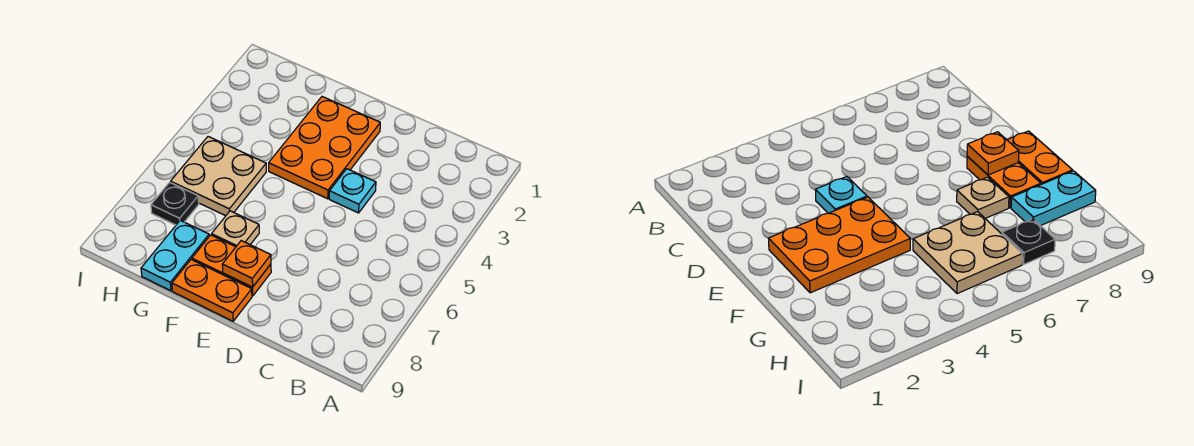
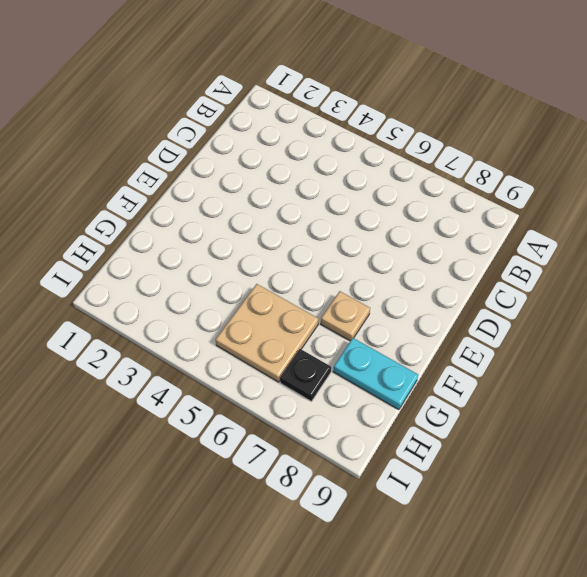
none -> cyan plate D4 level 1
none -> orange plate E2:F4 level 1

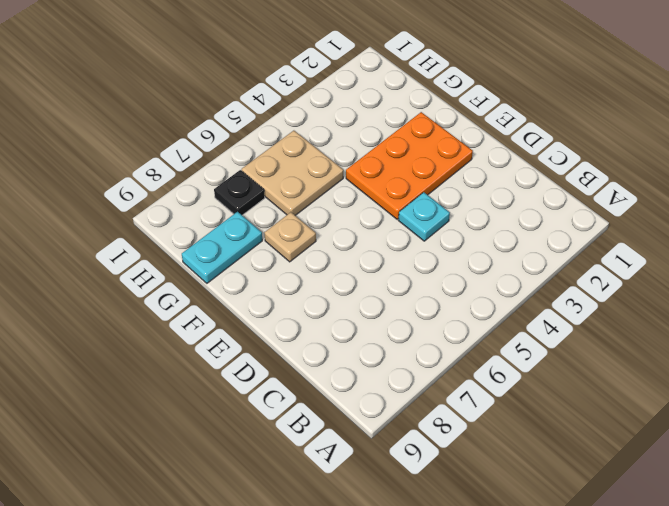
none -> orange plate E8:F8 level 1
none -> orange plate E9:F9 level 1

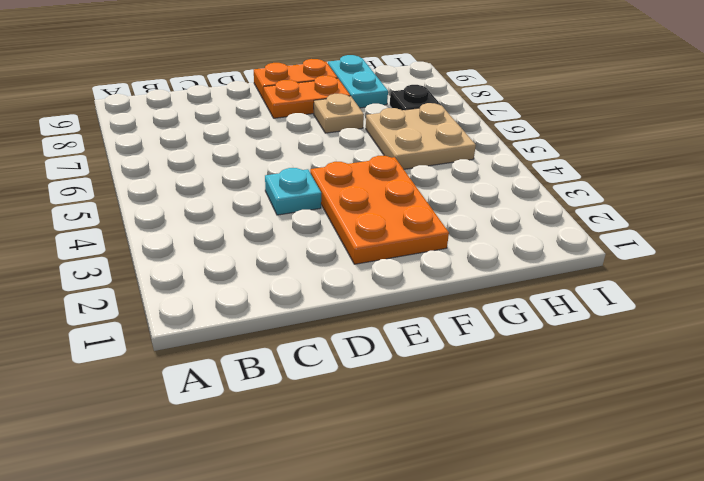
none -> orange plate E8 level 2

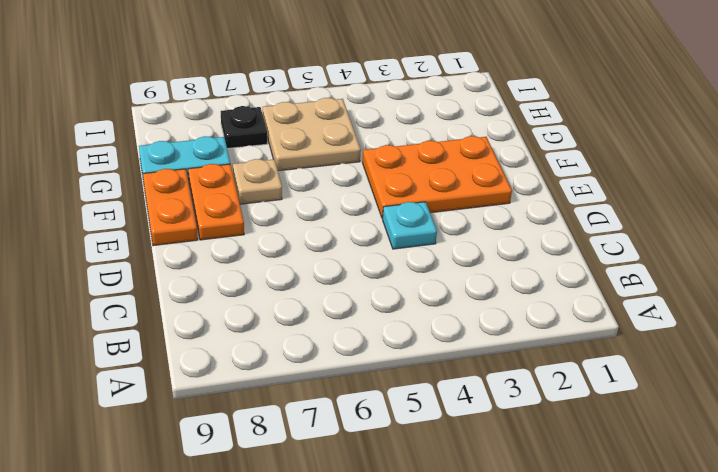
none -> orange plate E8 level 2

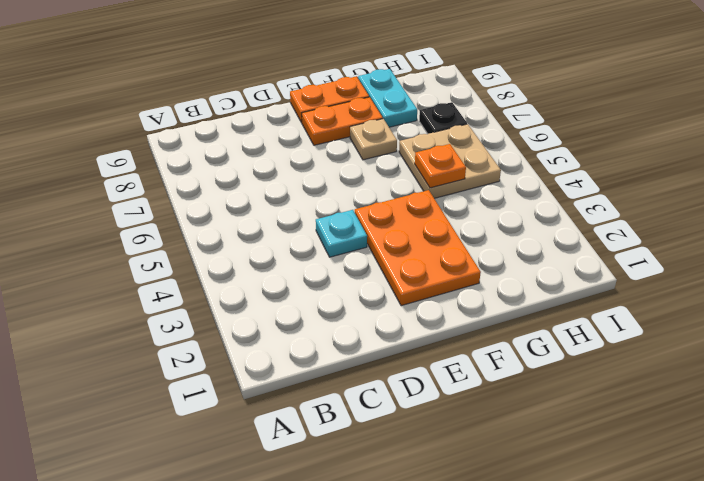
orange plate G5 level 2 -> orange plate E8 level 2

